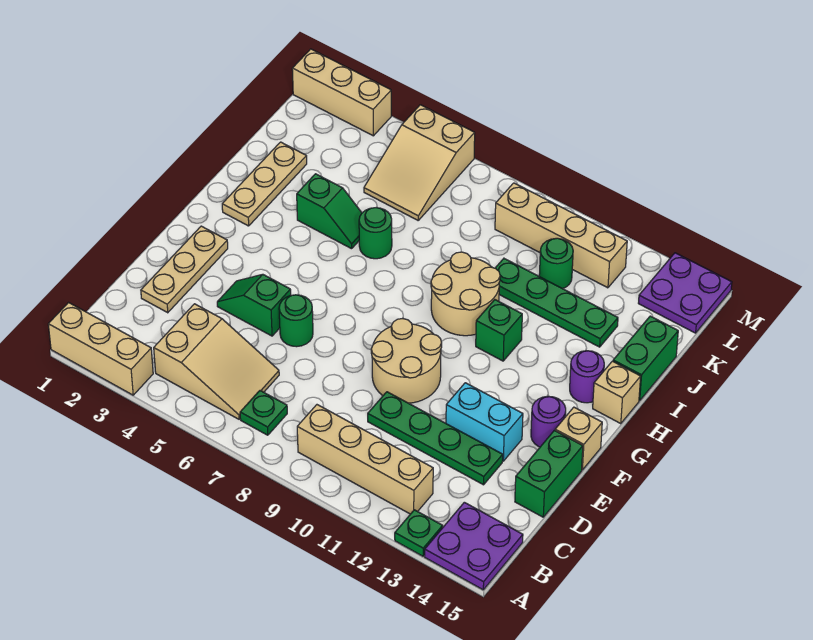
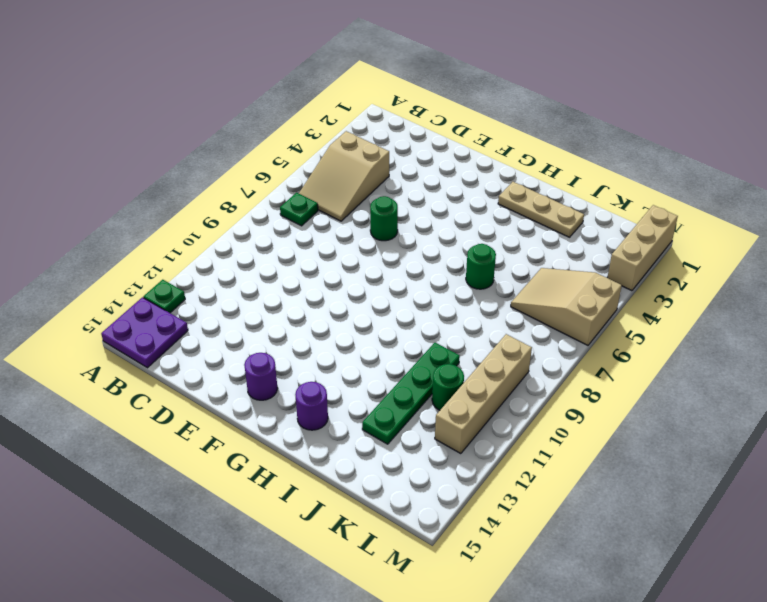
none -> tan brick A1:A3 level 1
none -> tan brick B9:B12 level 1
none -> tan plate D2:F2 level 1

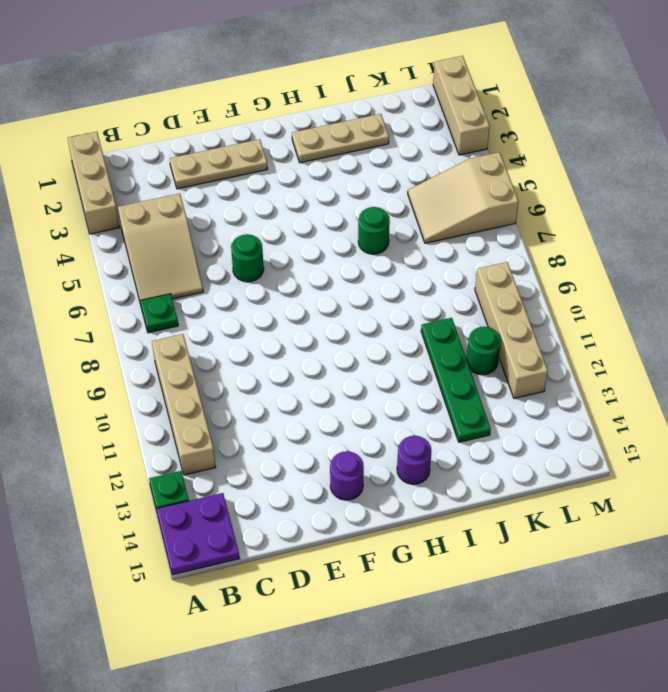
none -> green plate D10:D13 level 1
none -> green brick D15:E15 level 1
none -> green slope E4:E5 level 1 top 5

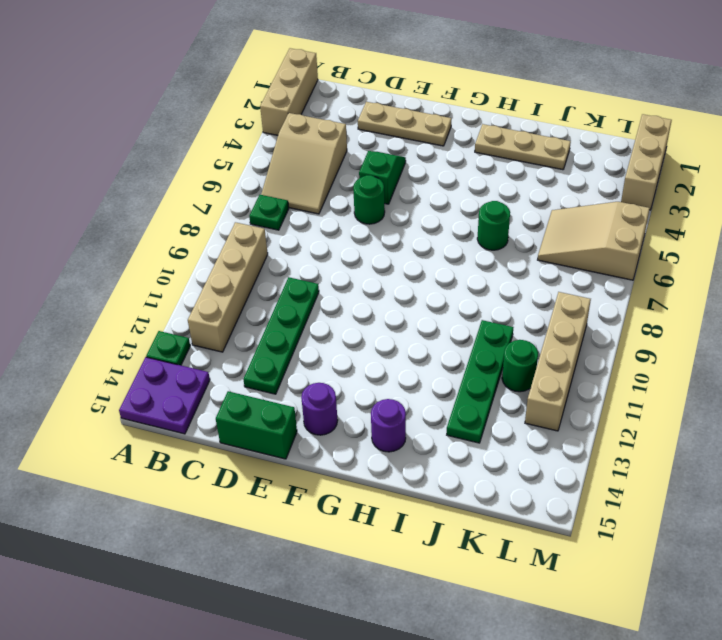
none -> tan round brick E9:F10 level 1
none -> cyan brick E12:E13 level 1
none -> tan brick F15 level 1

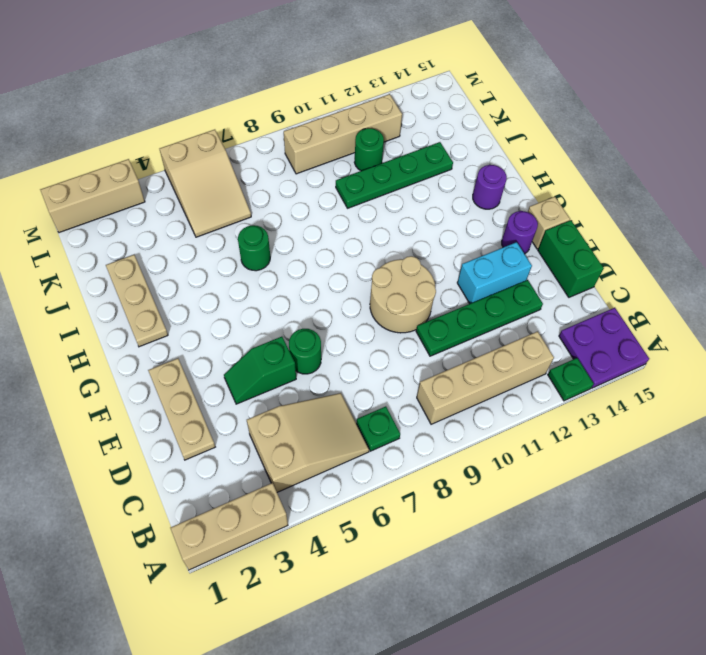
none -> tan round brick H9:I10 level 1
none -> green brick H11 level 1
none -> tan brick H15 level 1

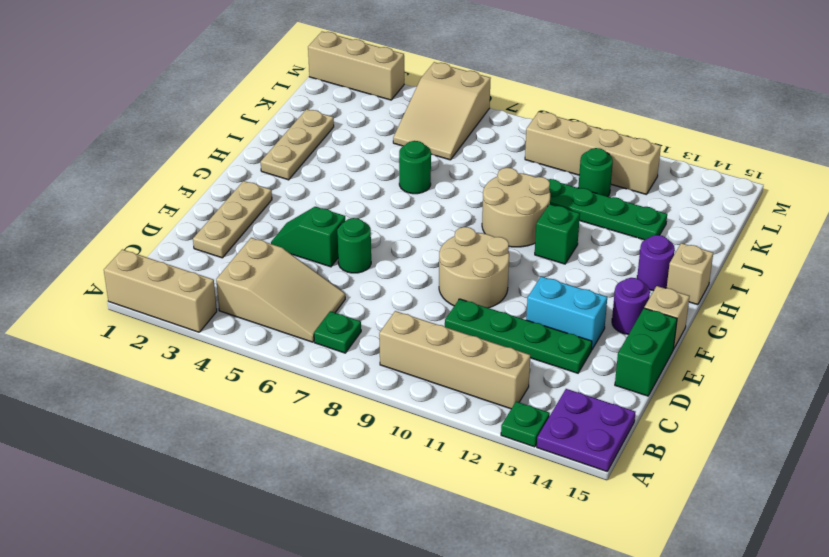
none -> green slope I4:I5 level 1 top 4
none -> green brick I15:J15 level 1
none -> purple plate L14:M15 level 1

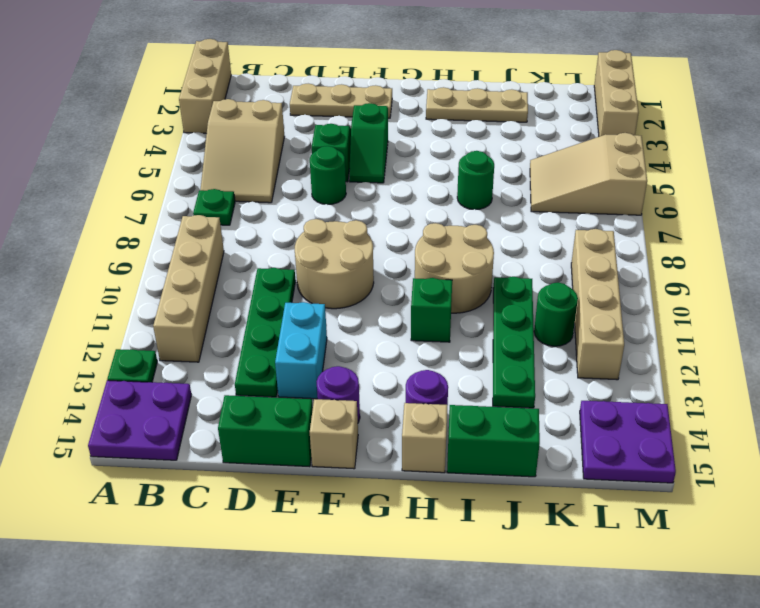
green slope F4:F5 level 1 top 4 -> green slope I4:I5 level 1 top 4

